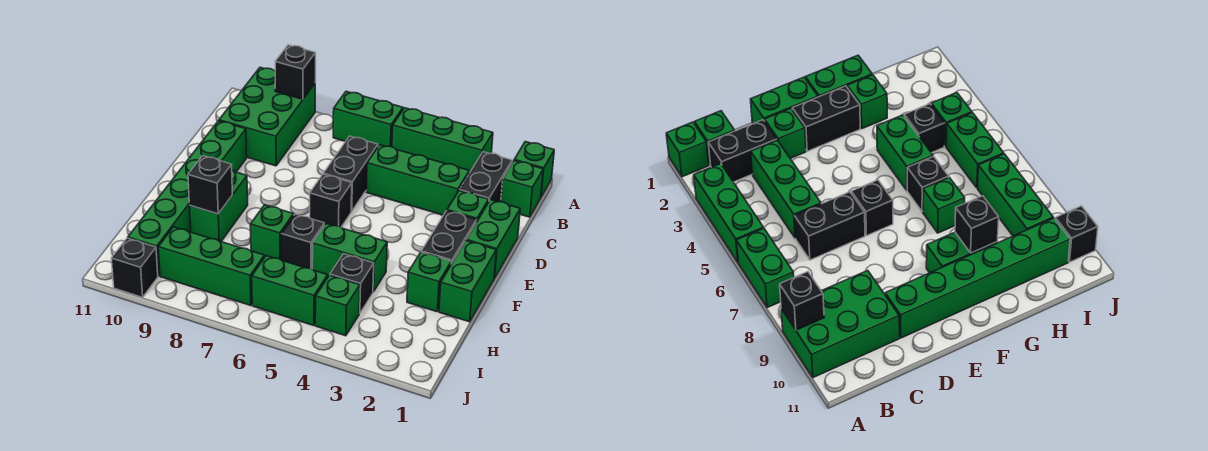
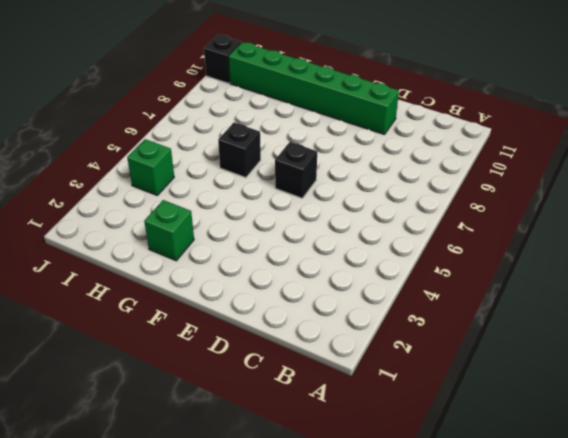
none -> green brick A1 level 1
none -> green brick A3:A5 level 1
none -> green brick A6:A7 level 1

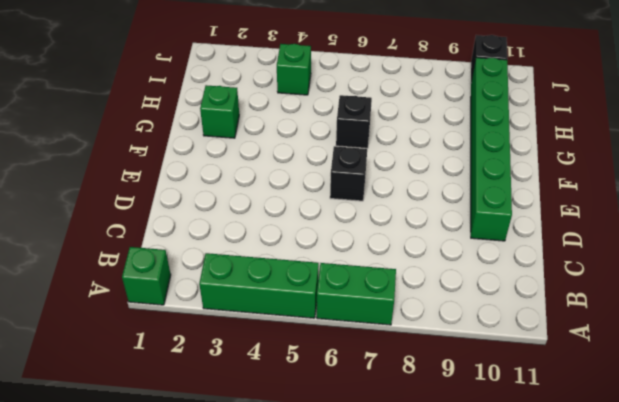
none -> green brick A9:C10 level 1
none -> green brick B1 level 1
none -> black brick B2:C2 level 1

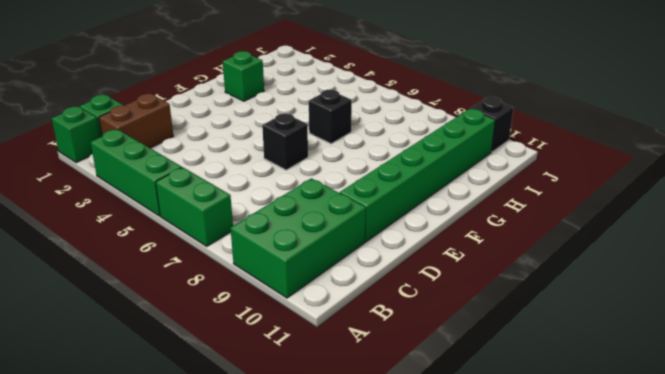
brown brick B2:C2 level 1 -> black brick B2:C2 level 1
none -> green brick C3:C5 level 1
none -> black brick C6:D6 level 1
none -> green brick D1:E1 level 1

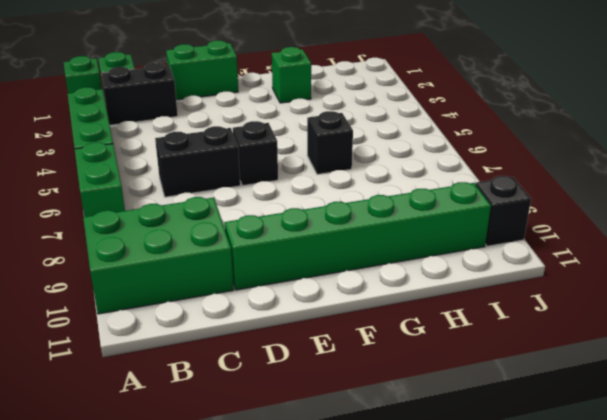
none -> green brick C3:C5 level 1
none -> green brick D2 level 1
none -> black brick E2:F2 level 1

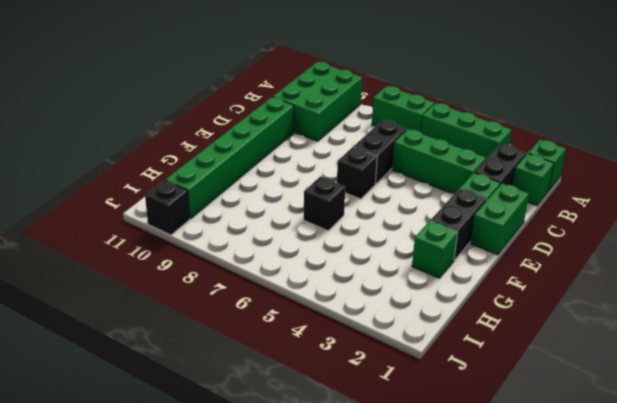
none -> green brick F1:G1 level 1
none -> green brick F9:G9 level 1
none -> green brick G4:G5 level 1

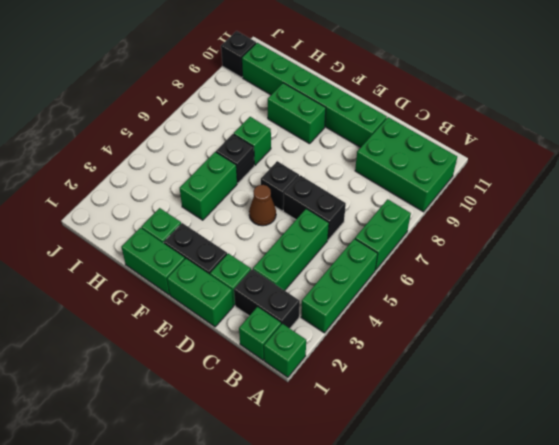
brown cone E5 level 1 -> none
none -> black brick H4 level 1
none -> green brick I4 level 1
none -> green brick I5:I6 level 1

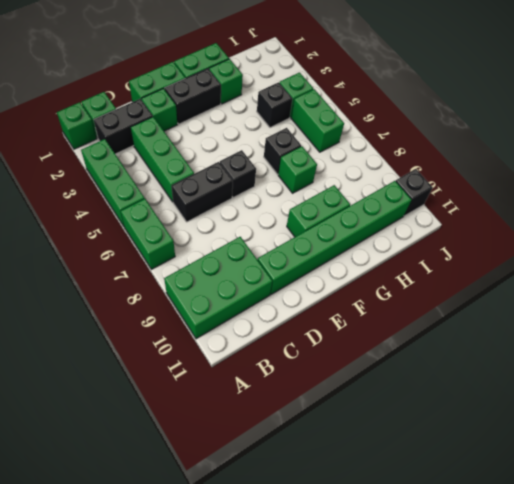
none -> green brick G4:G5 level 1
none -> green brick I7:I9 level 1
none -> black brick A9 level 2

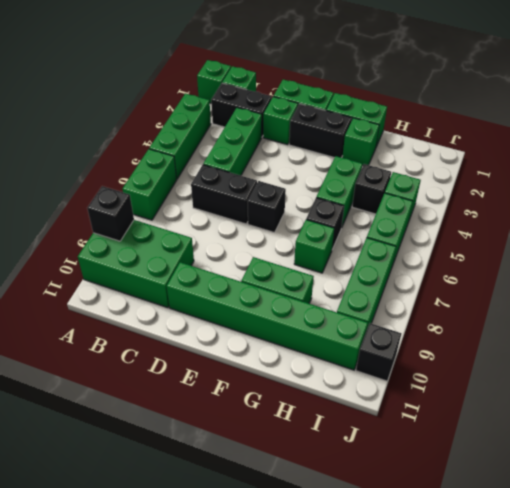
none -> black brick G9 level 2

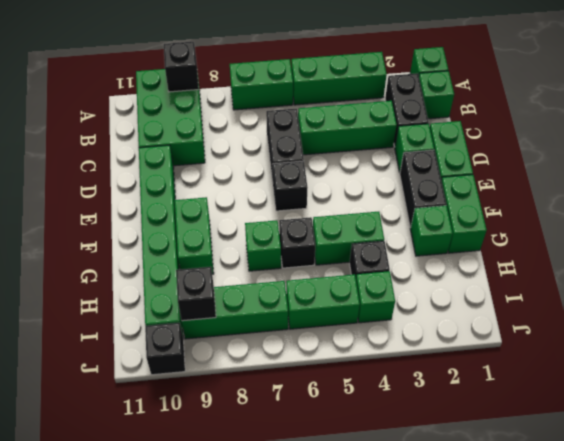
black brick I9 level 2 -> black brick G9 level 2

